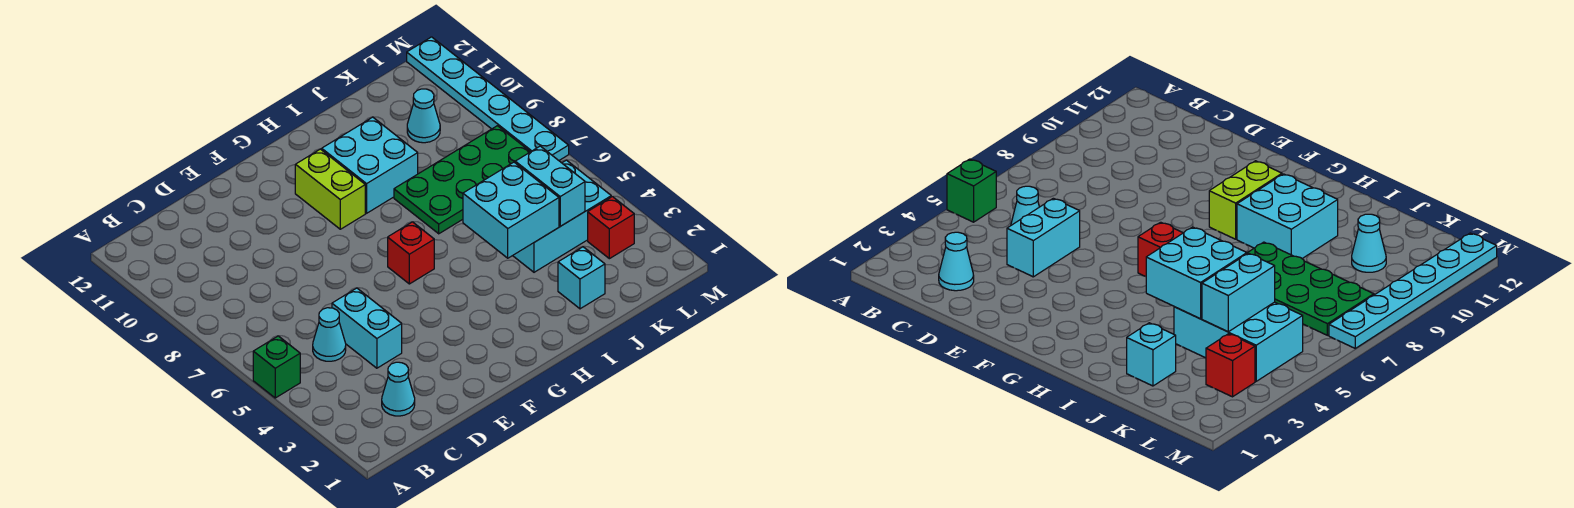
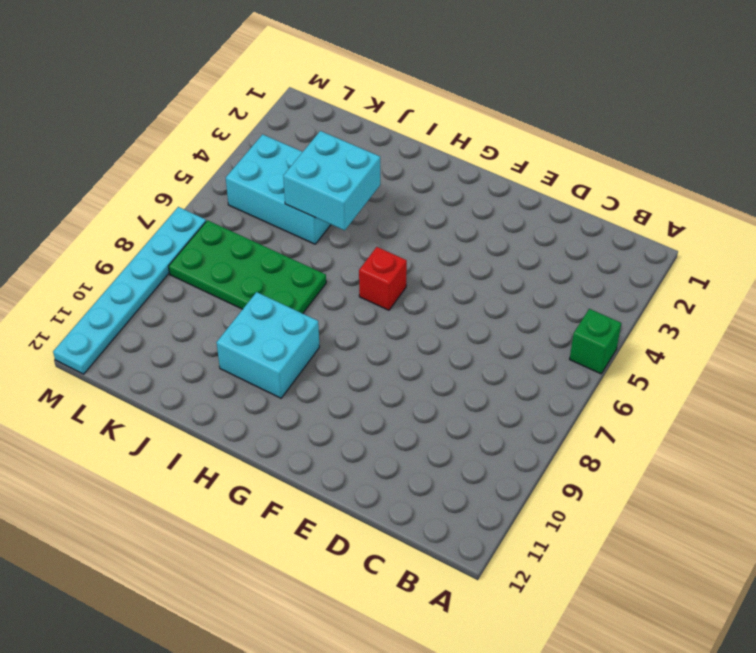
none -> cyan cone C2 level 1
none -> cyan cone C5 level 1
none -> cyan brick D4:D5 level 1

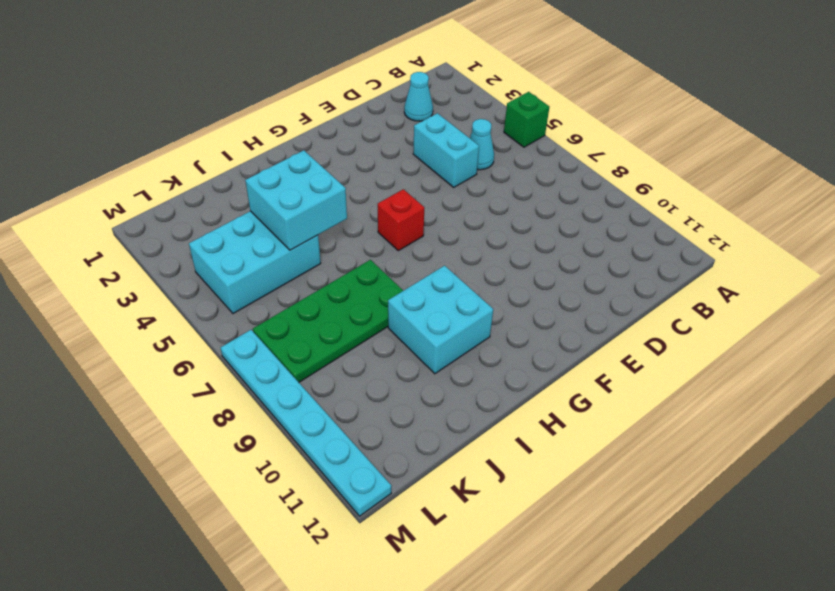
none -> lime brick G9:G10 level 1
none -> cyan brick J2 level 1
none -> cyan cone K10 level 1

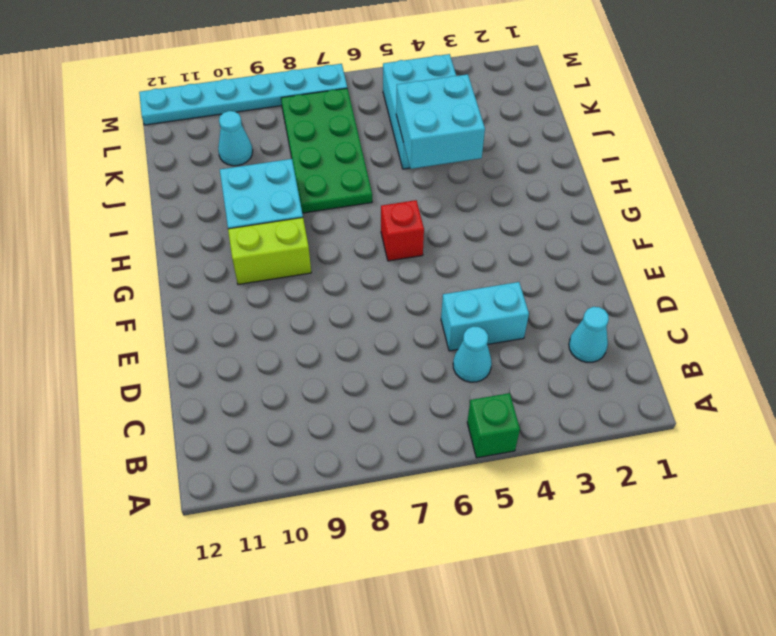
none -> cyan brick J2 level 1
none -> red brick L3 level 1
none -> cyan brick K4:K5 level 2

